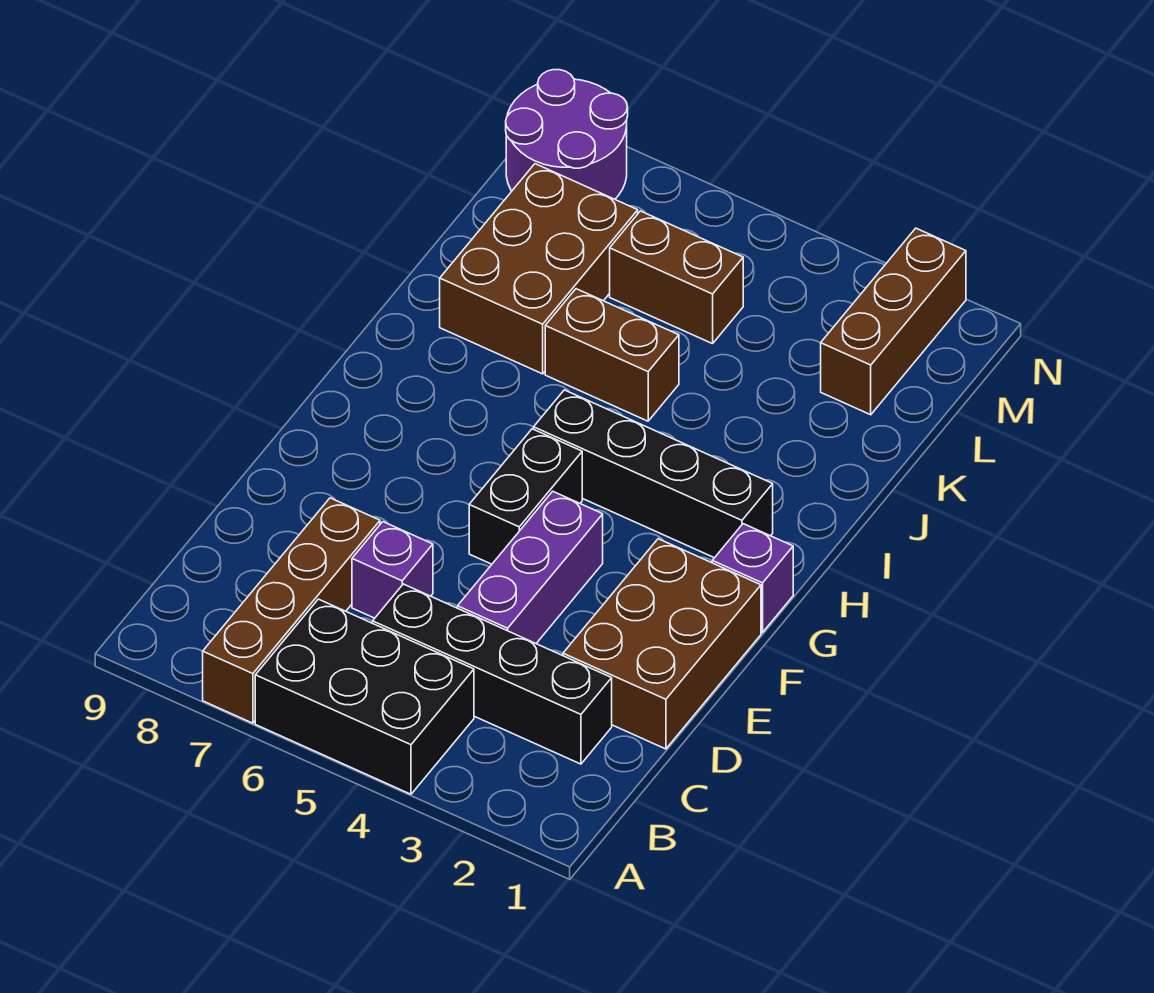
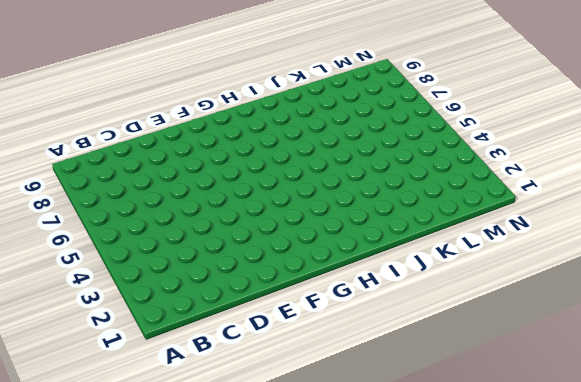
none -> black brick A4:B6 level 1
none -> brown brick A7:D7 level 1
none -> black brick C2:C5 level 1

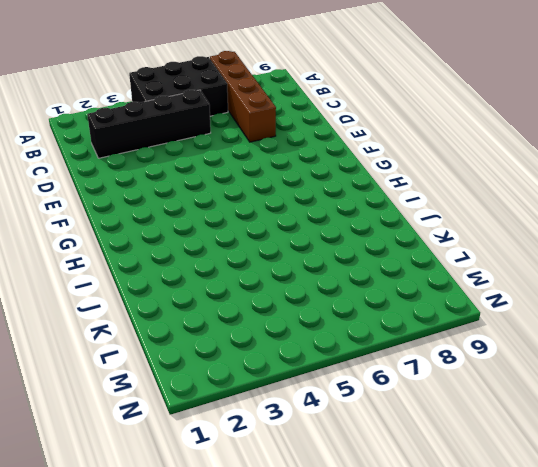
none -> brown brick D1:F2 level 1
none -> purple brick D4:F4 level 1
none -> purple brick D6 level 1

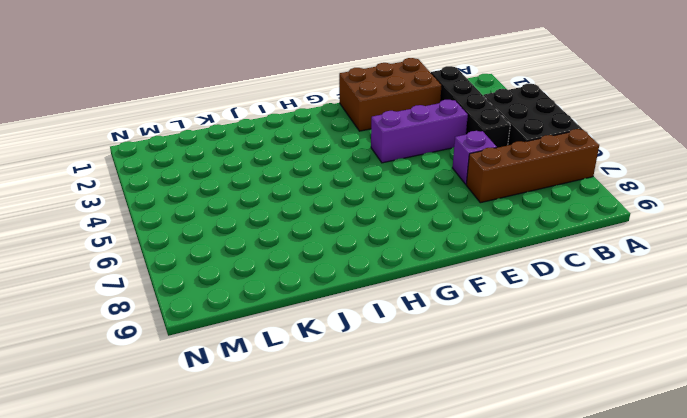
none -> black brick F5:G5 level 1
none -> purple brick G1 level 1
none -> black brick H2:H5 level 1

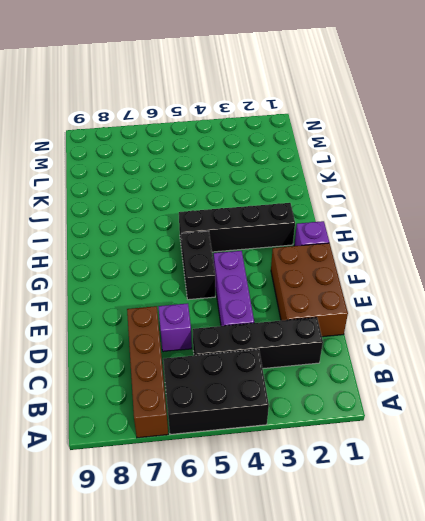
none -> brown brick J5:J6 level 1
none -> brown brick J7:L8 level 1
none -> brown brick L2:N2 level 1

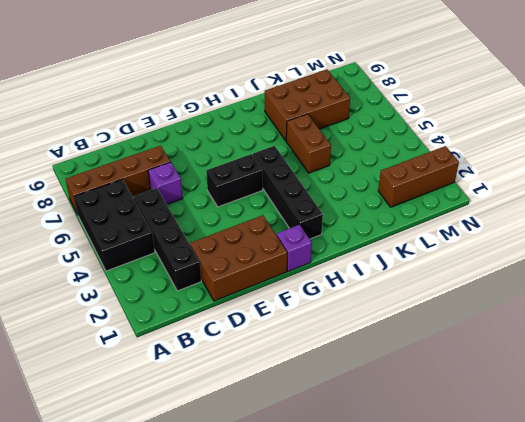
none -> purple brick D4:F4 level 1
none -> brown brick L5:L6 level 1
none -> purple round brick M8:N9 level 1

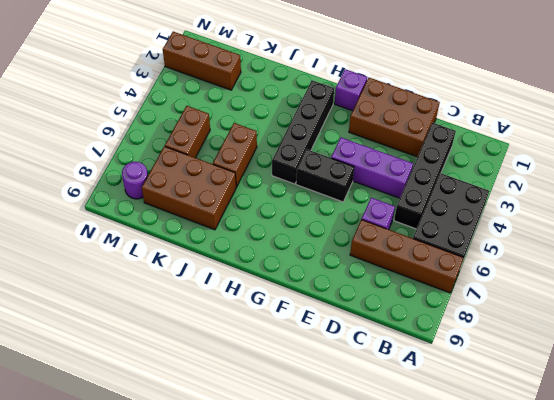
purple round brick M8 level 1 -> purple round brick M8:N9 level 1

